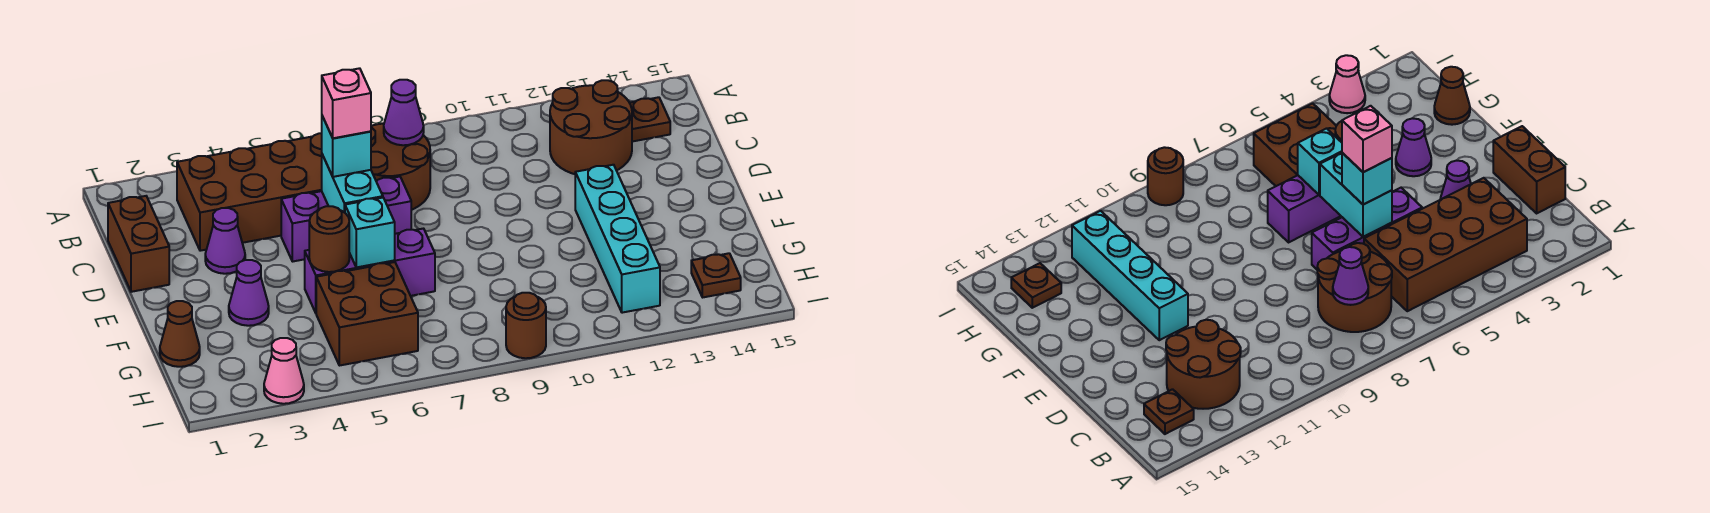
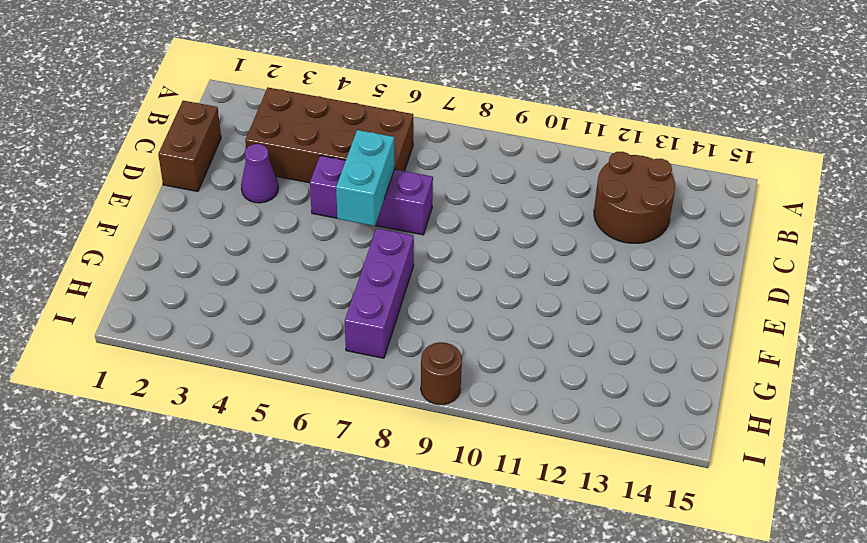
purple brick F7:H7 level 1 -> purple brick F5:F7 level 1
none -> brown round brick B7:C8 level 1
none -> brown plate B14 level 1
none -> cyan brick E12:H12 level 1

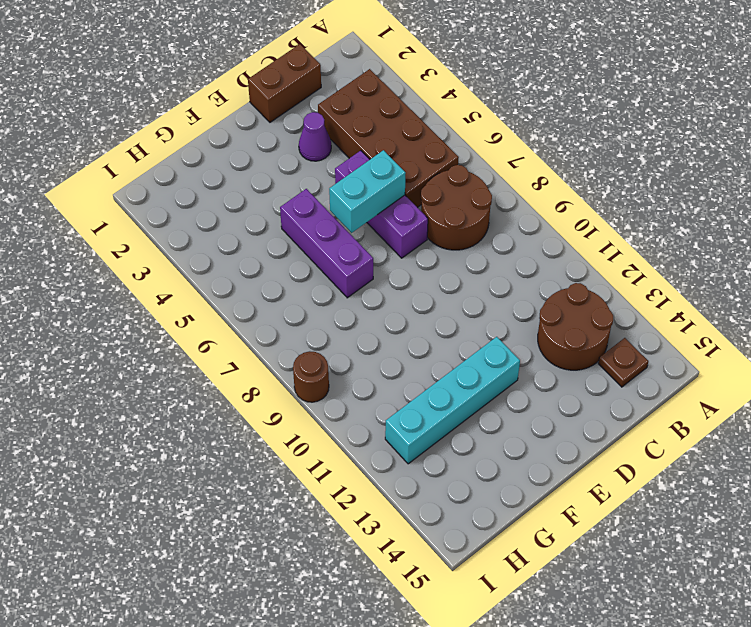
none -> purple cone F3 level 1
none -> brown cone G1 level 1
none -> brown brick G5:H6 level 1

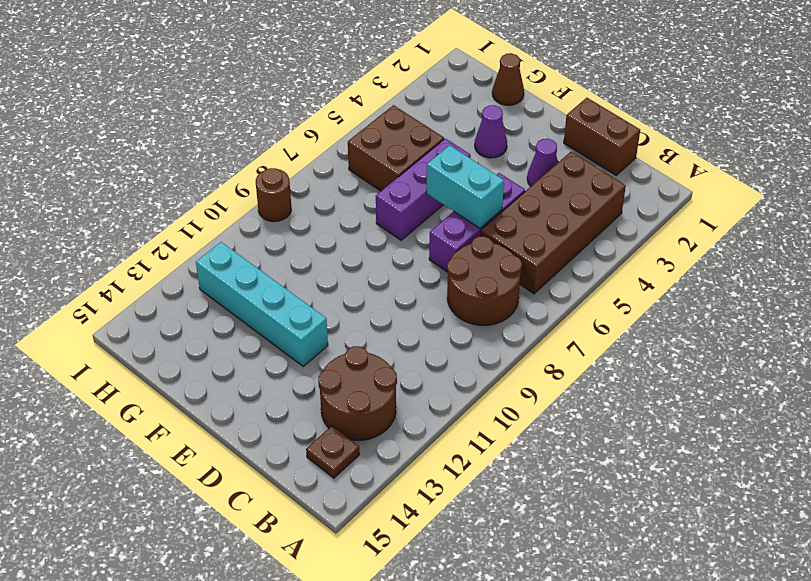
none -> brown plate H14 level 1
none -> pink cone I3 level 1
none -> purple cone B8 level 2

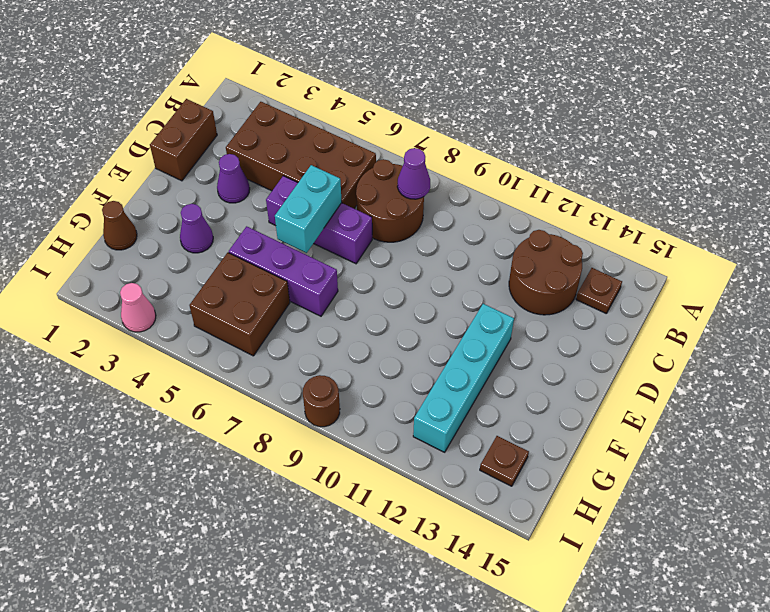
none -> brown round brick F5 level 2
none -> cyan brick F6 level 2
none -> cyan brick D6 level 3

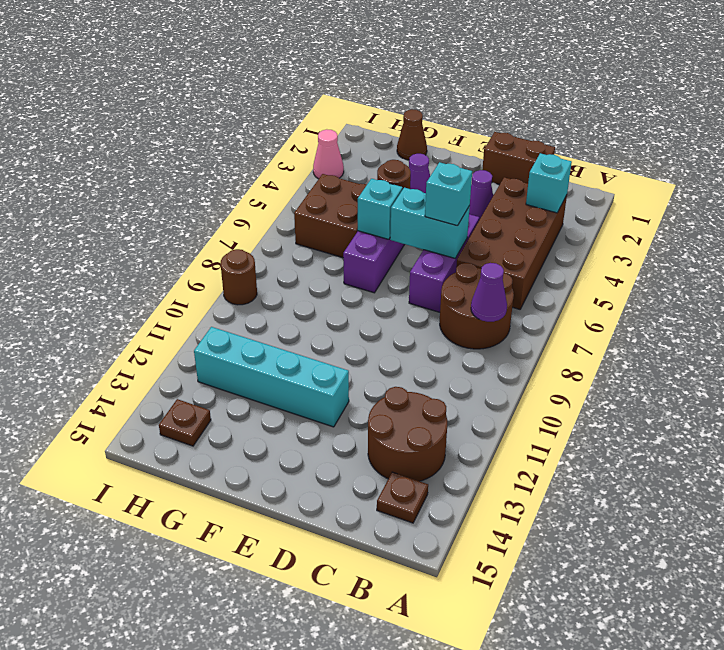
cyan brick B3 level 2 -> none
none -> pink brick D6 level 4

